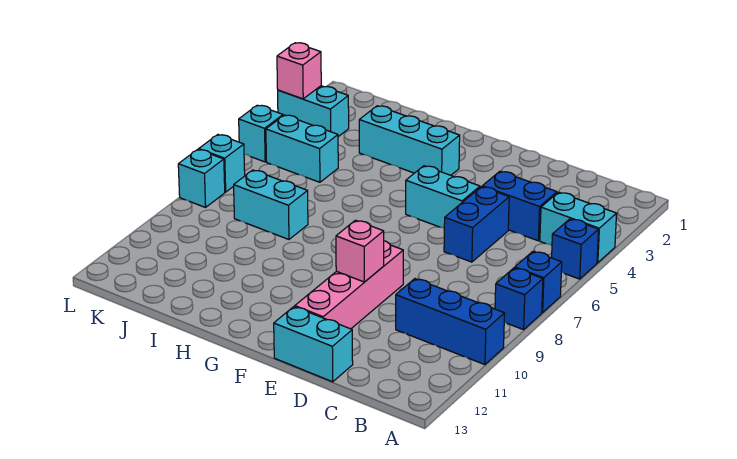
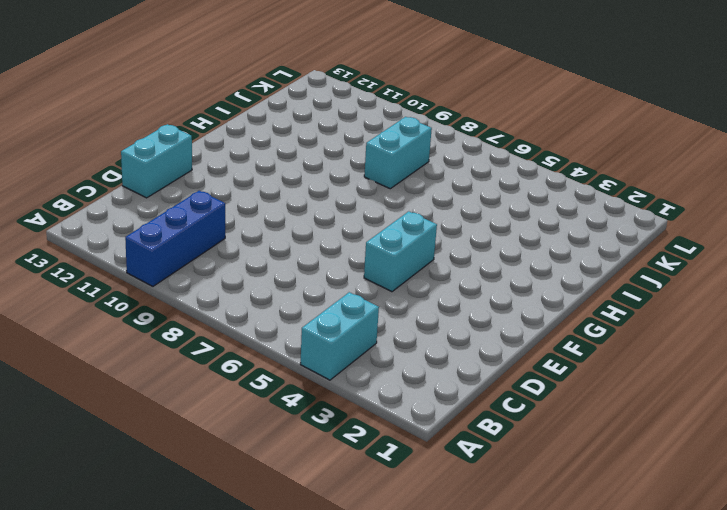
none -> blue brick A5 level 1
none -> blue brick A7 level 1
none -> blue brick A8 level 1

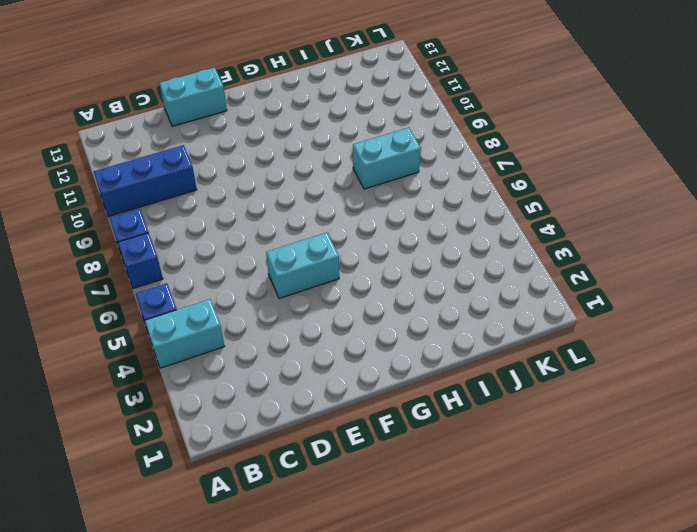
none -> blue brick C4:D4 level 1
none -> blue brick D5:D6 level 1
none -> pink brick E9:E12 level 1

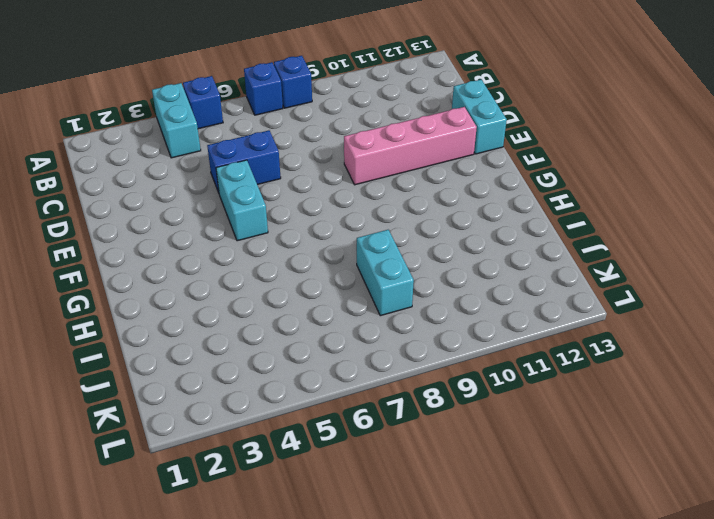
none -> blue brick A10:C10 level 1
none -> blue brick C4:D4 level 1
none -> cyan brick G3:I3 level 1

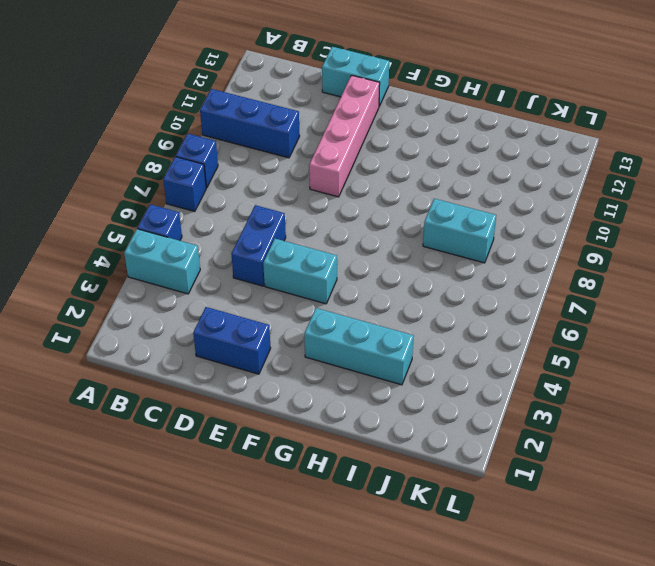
blue brick D2:E2 level 1 -> blue brick C4:D4 level 1
none -> cyan brick J5:K5 level 1
none -> cyan brick K3:L3 level 1
none -> cyan brick L5 level 1

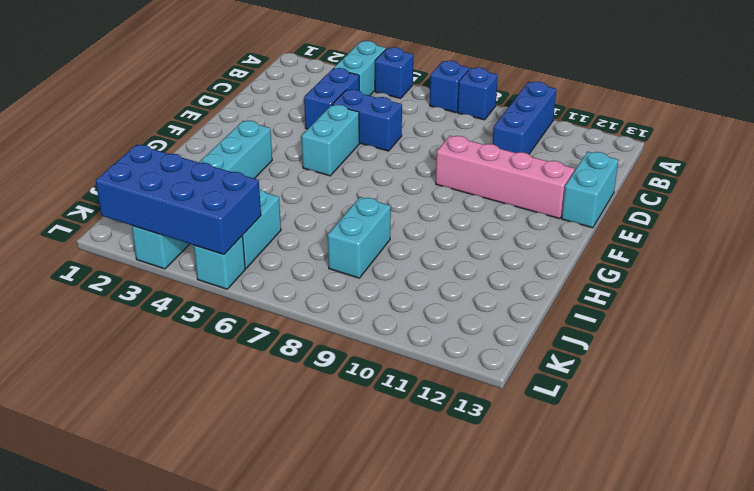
blue brick K2:L5 level 2 -> pink brick L3 level 2
none -> cyan brick L7 level 1
none -> cyan brick L8 level 1
none -> pink brick E10 level 2

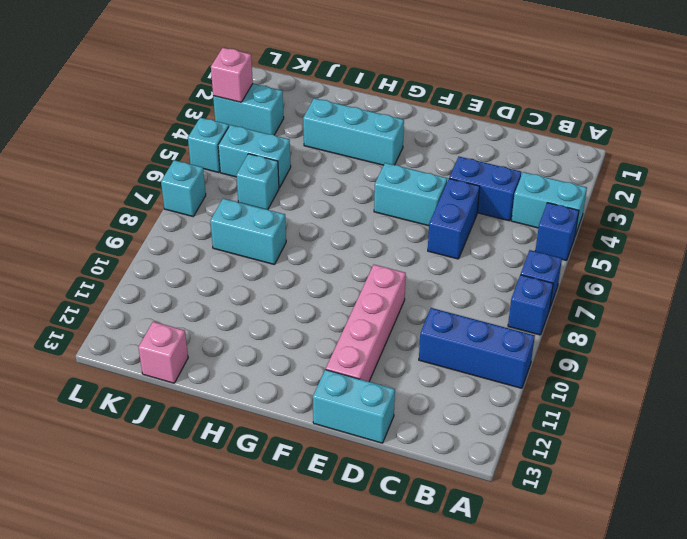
cyan brick J6 level 1 -> cyan brick L8 level 1
pink brick J13 level 1 -> pink brick E10 level 2

